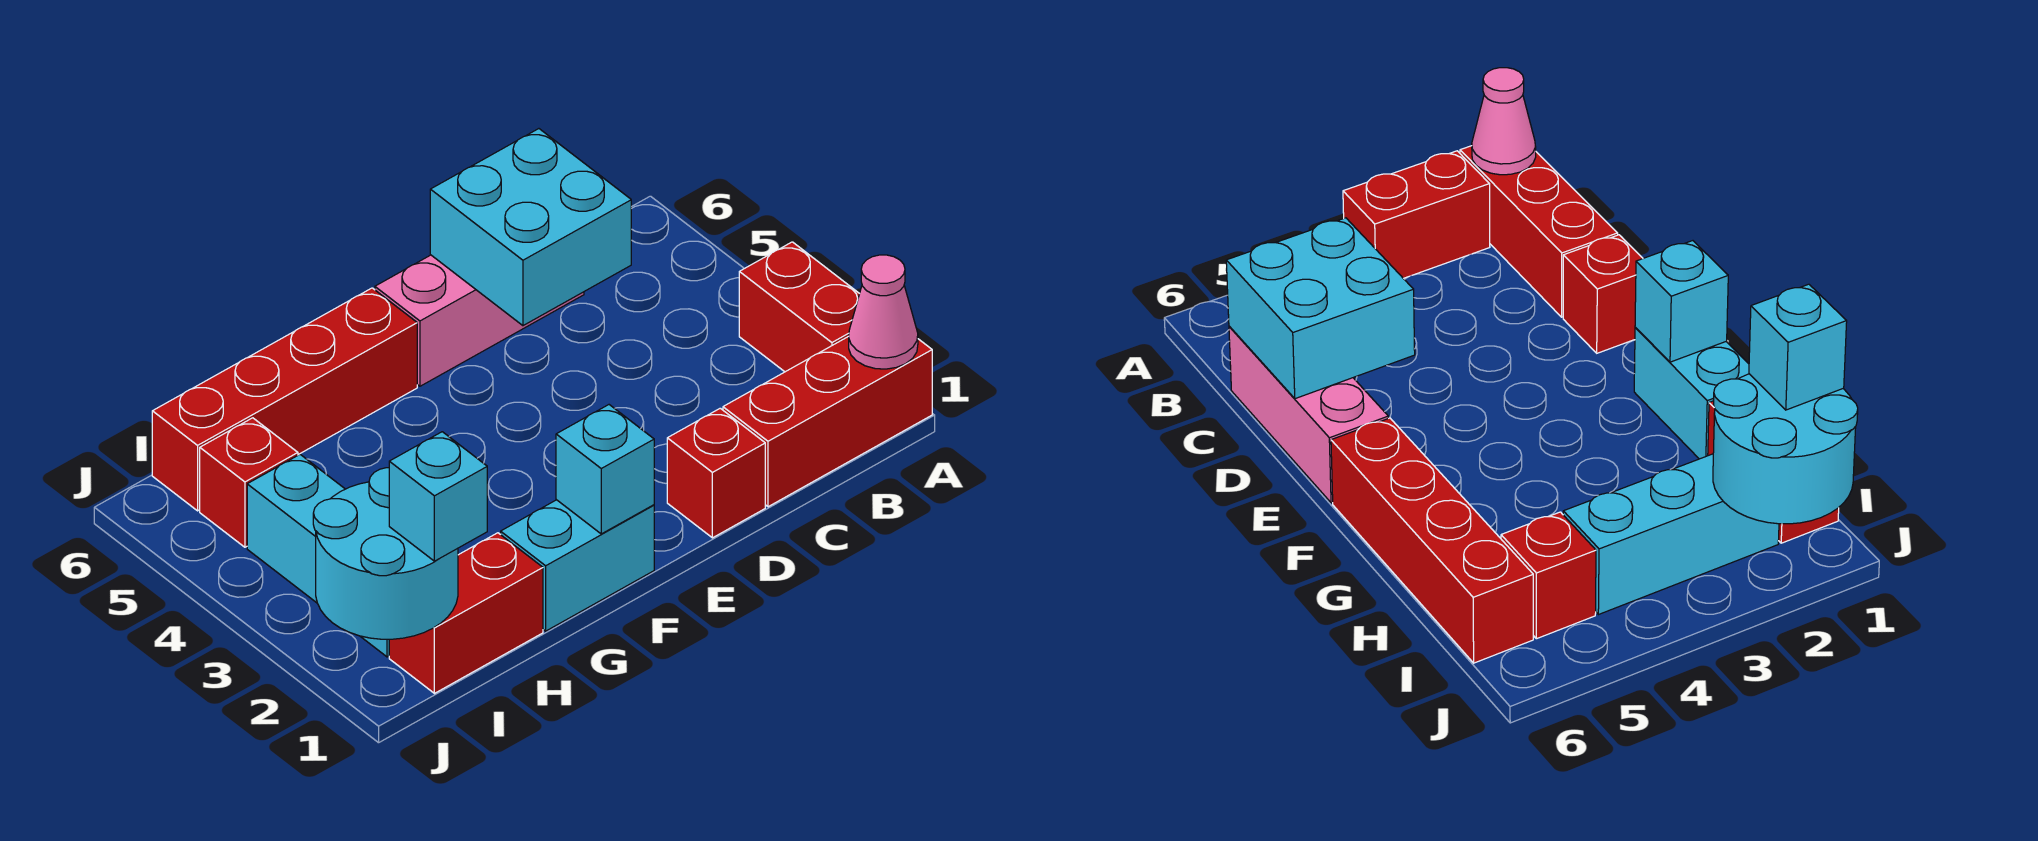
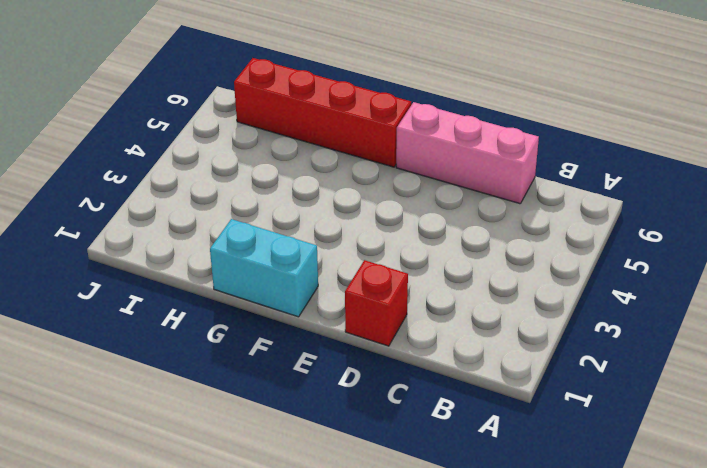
none -> red brick A1:C1 level 1
none -> red brick A2:A3 level 1
none -> red brick H1:I1 level 1

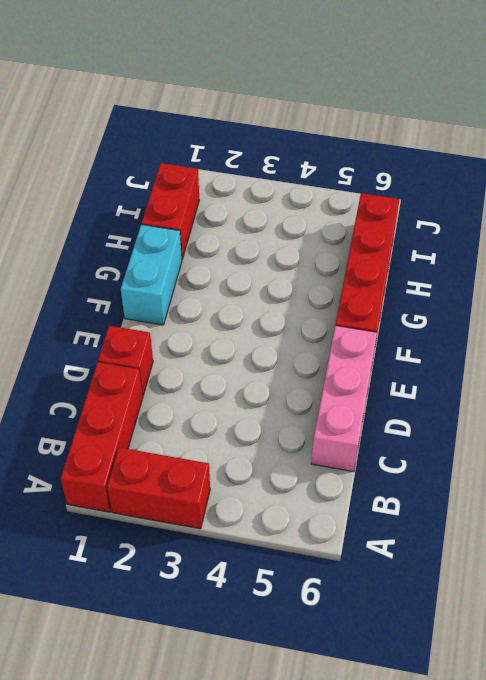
none -> cyan brick I2:I4 level 1
none -> red brick I5 level 1
none -> pink cone A1 level 2

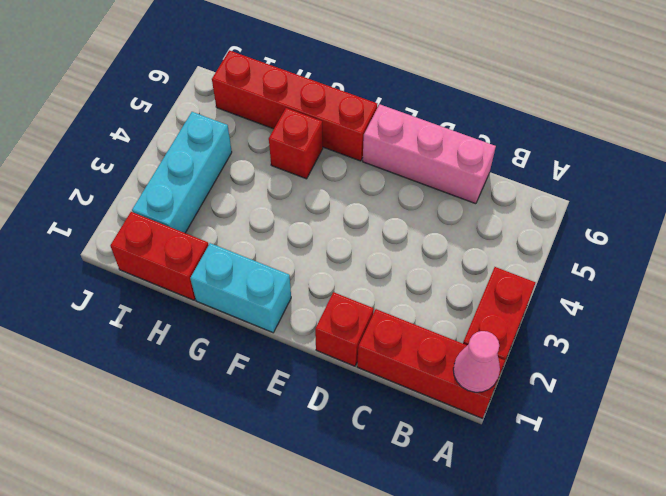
red brick G5 level 1 -> red brick I5 level 1
none -> cyan brick C5:D6 level 2
none -> cyan brick F1 level 2
none -> cyan round brick I1:J2 level 2

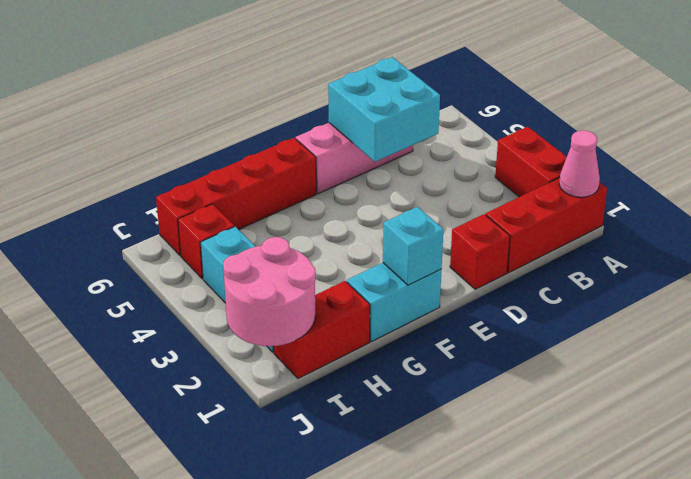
pink round brick I1:J2 level 2 -> cyan round brick I1:J2 level 2
none -> cyan brick I1 level 3

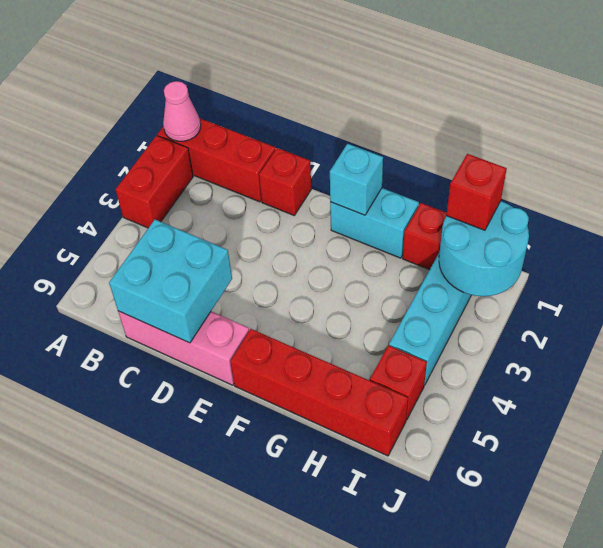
red brick I1 level 3 -> cyan brick I1 level 3

